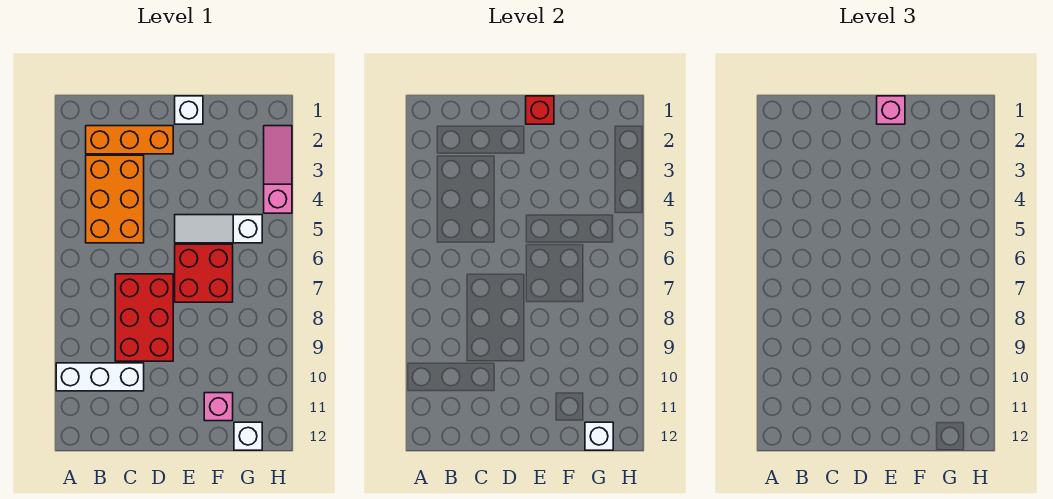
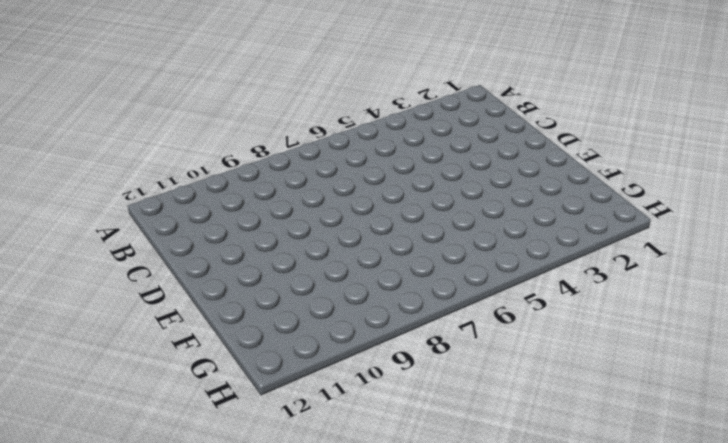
none -> white brick A10:C10 level 1
none -> orange brick B2:D2 level 1
none -> orange brick B3:C5 level 1

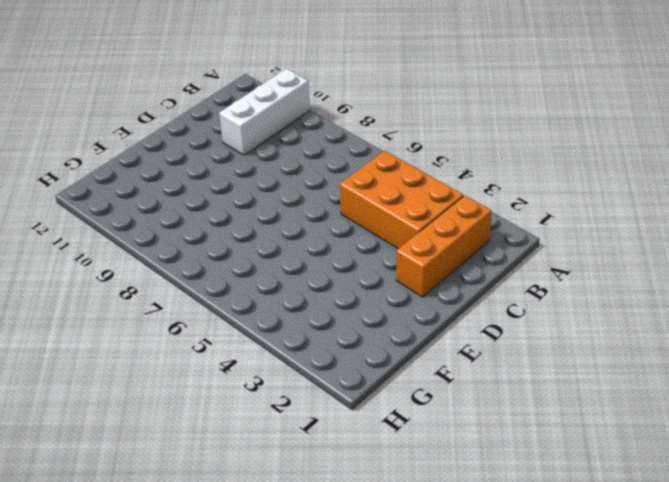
none -> red brick C7:D9 level 1
none -> white brick E1 level 1
none -> white slope E5:G5 level 1 top G

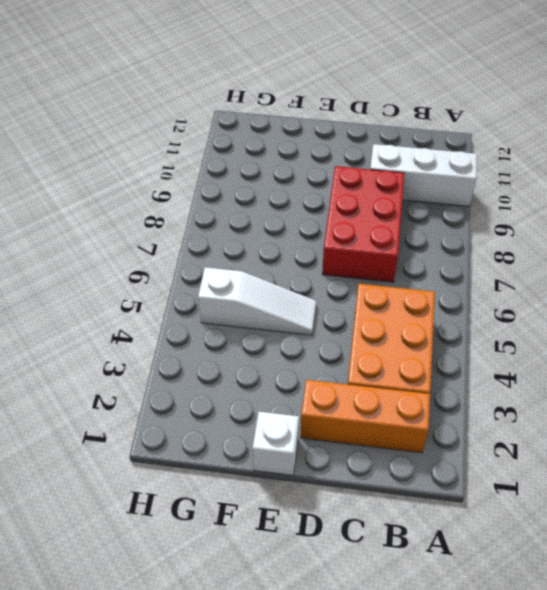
none -> red brick E6:F7 level 1
none -> pink brick F11 level 1
none -> white brick G12 level 1

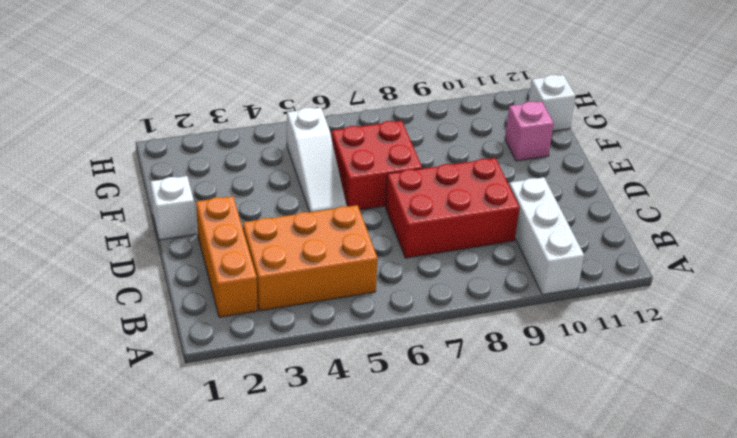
none -> pink slope H2:H4 level 1 top 4
none -> red brick E1 level 2
none -> white brick G12 level 2

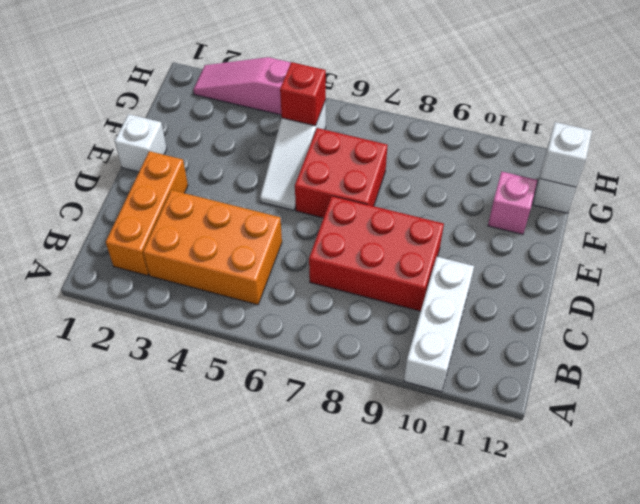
red brick G5 level 2 -> red brick E1 level 2
none -> pink brick E1 level 3

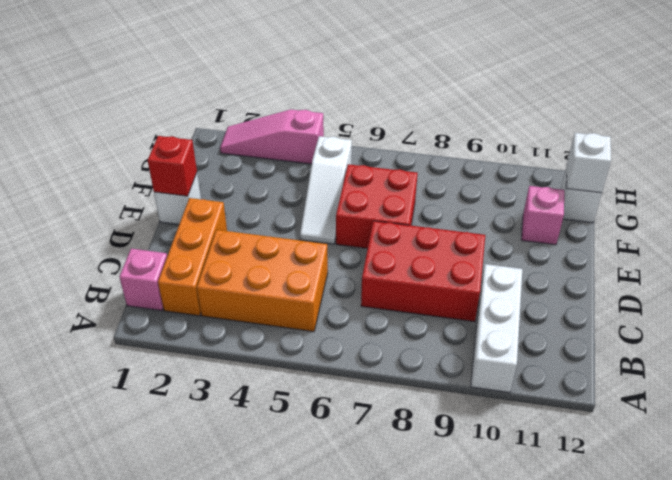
pink brick B1 level 1 -> pink brick E1 level 3

